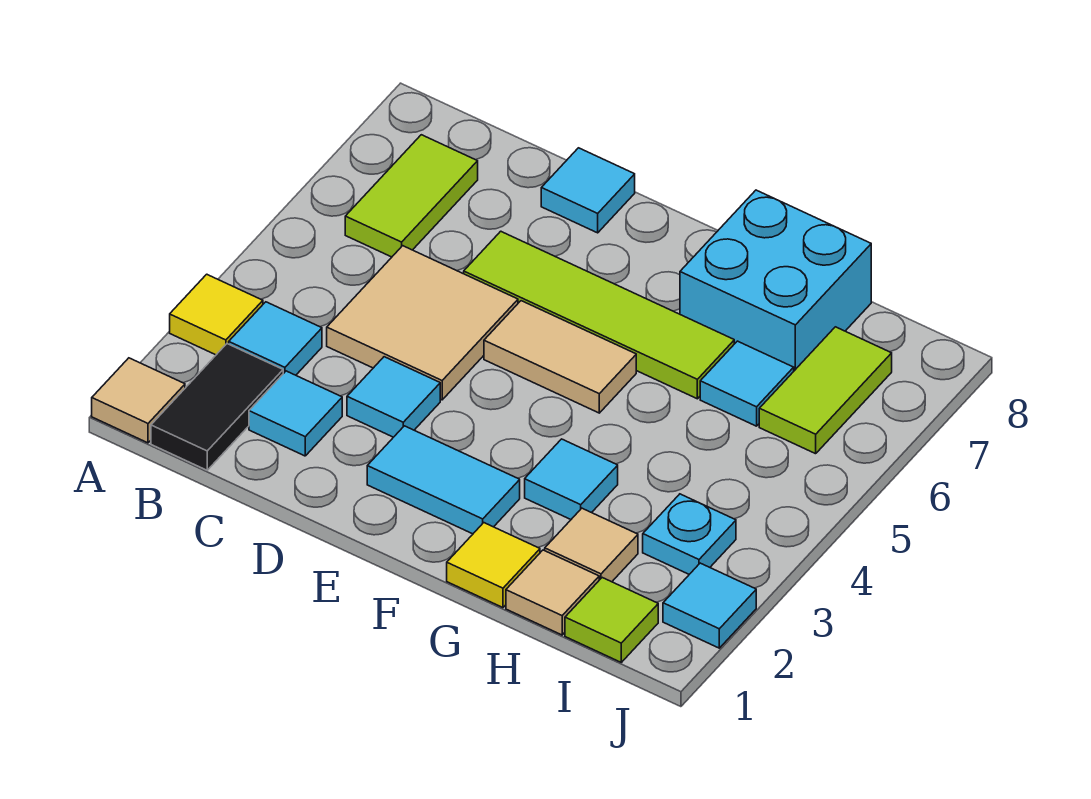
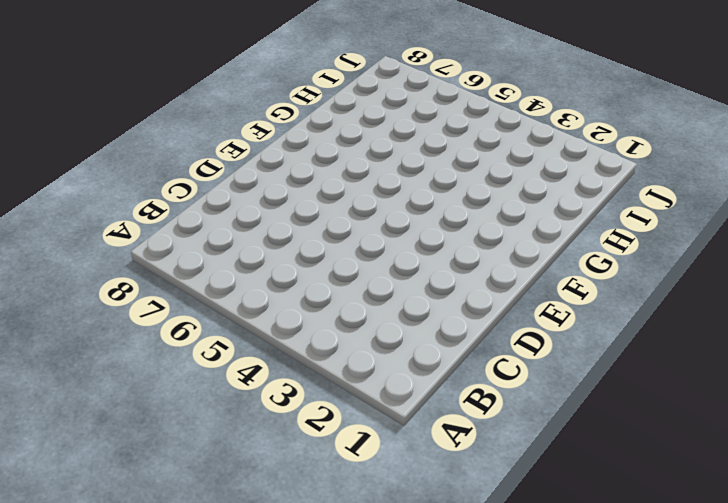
none -> tan tile A1 level 1
none -> yellow tile A3 level 1
none -> black tile B1:B2 level 1

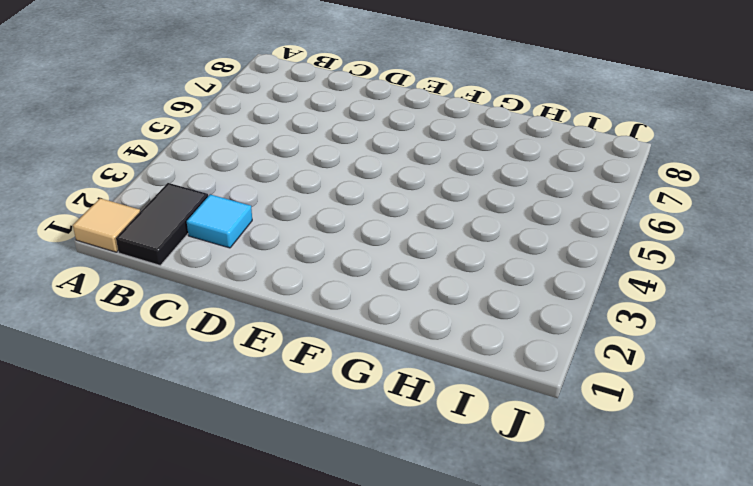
none -> yellow tile A3 level 1
none -> cyan tile B3 level 1
none -> lime tile B6:B7 level 1

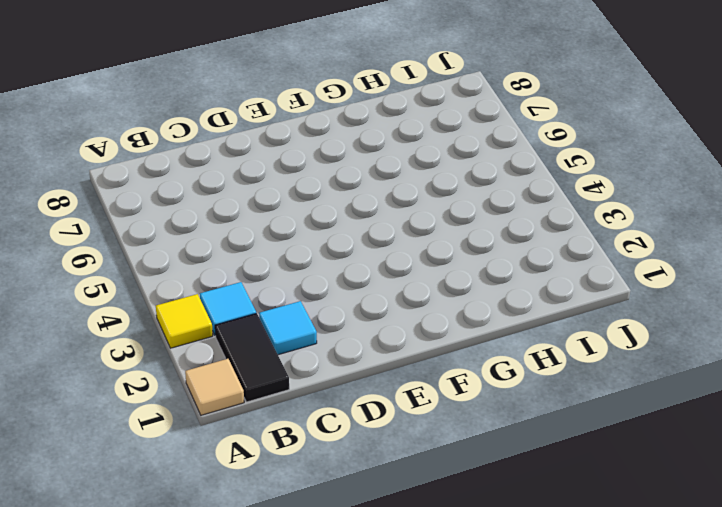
none -> lime tile B6:B7 level 1
none -> tan tile C4:D5 level 1
none -> cyan tile D3 level 1

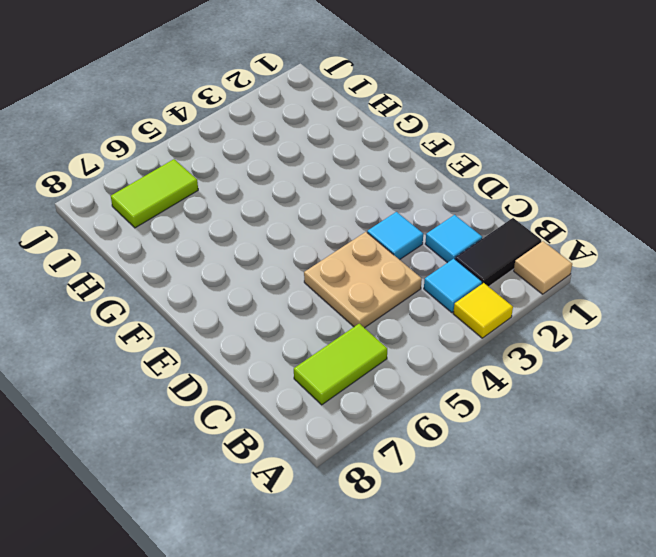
tan plate C4:D5 level 1 -> tan tile C4:D5 level 1
none -> lime tile D6:G6 level 1
none -> cyan tile D8 level 1
none -> cyan tile E2:F2 level 1

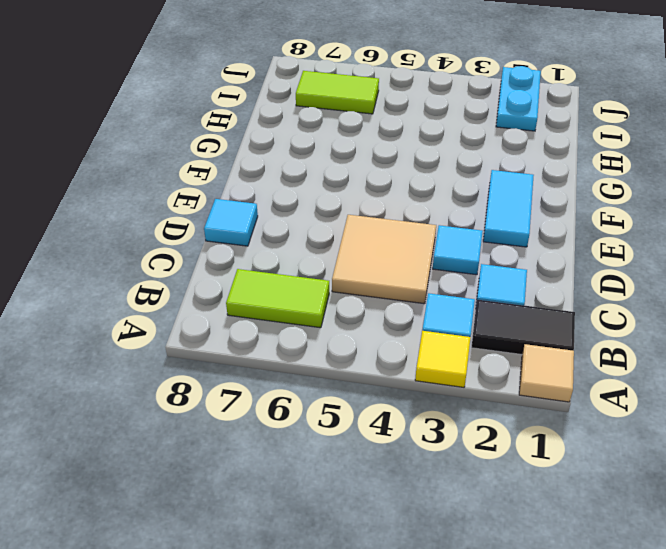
cyan plate I2:J2 level 1 -> cyan tile J2 level 1
none -> lime tile D6:G6 level 1
none -> tan tile E5:F5 level 1
none -> yellow tile G1 level 1

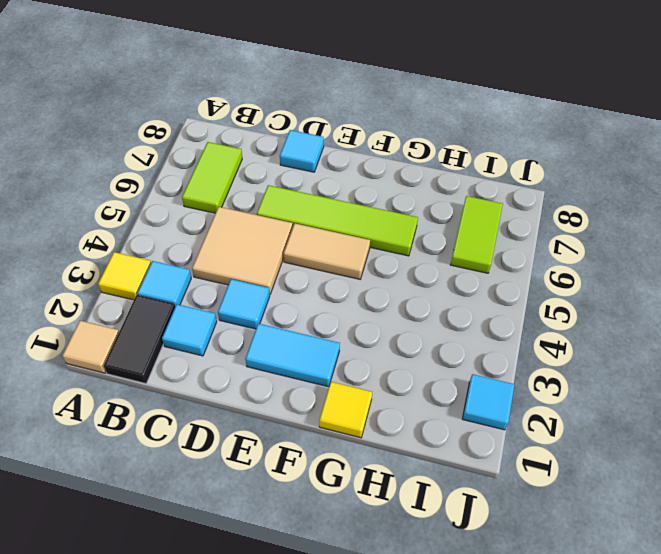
none -> cyan tile G3 level 1
none -> cyan brick G7:H8 level 1
none -> tan tile H1 level 1

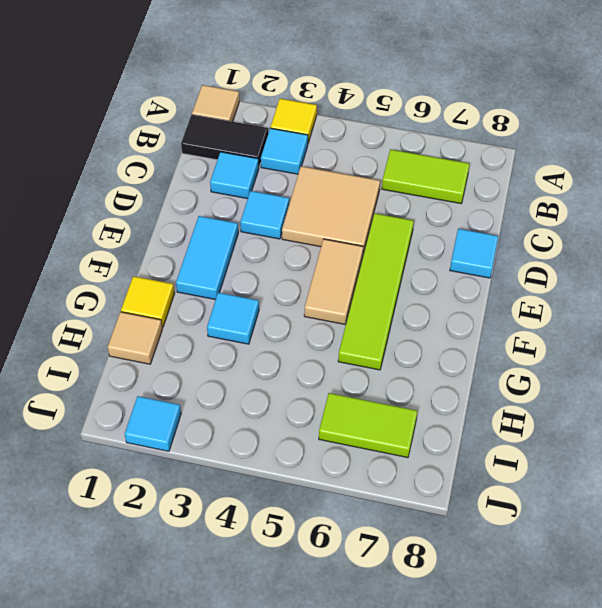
none -> cyan brick G7:H8 level 1
none -> tan tile H2 level 1
none -> cyan tile H6 level 1

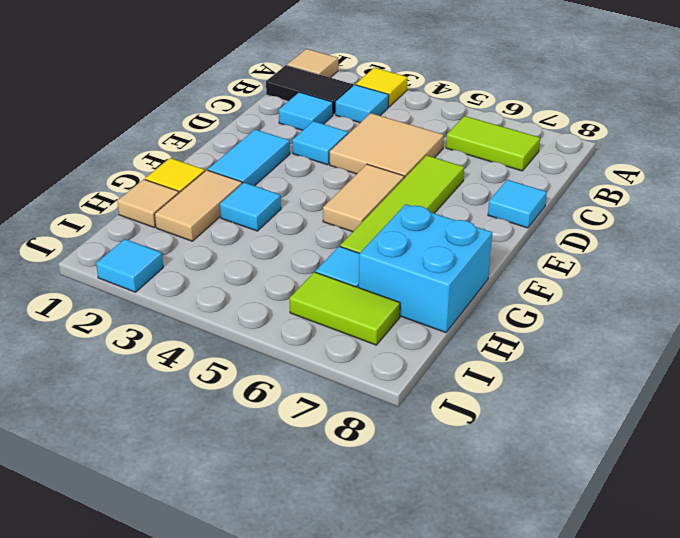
tan tile G2:H2 level 1 -> tan tile H2 level 1
none -> lime tile I1 level 1
none -> cyan plate I3 level 1

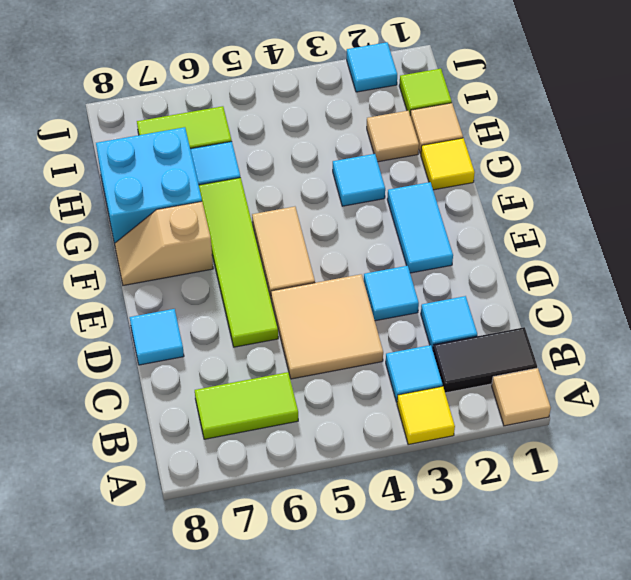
tan slope F7:F8 level 1 top 7 -> none
none -> cyan plate I3 level 1

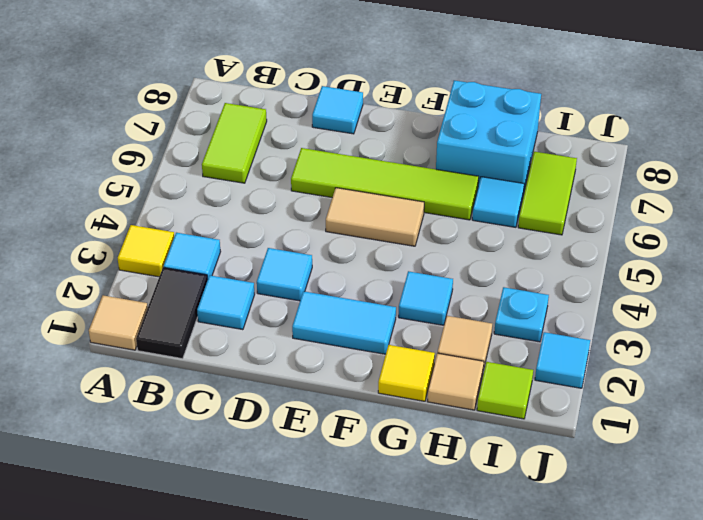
none -> tan tile C4:D5 level 1

